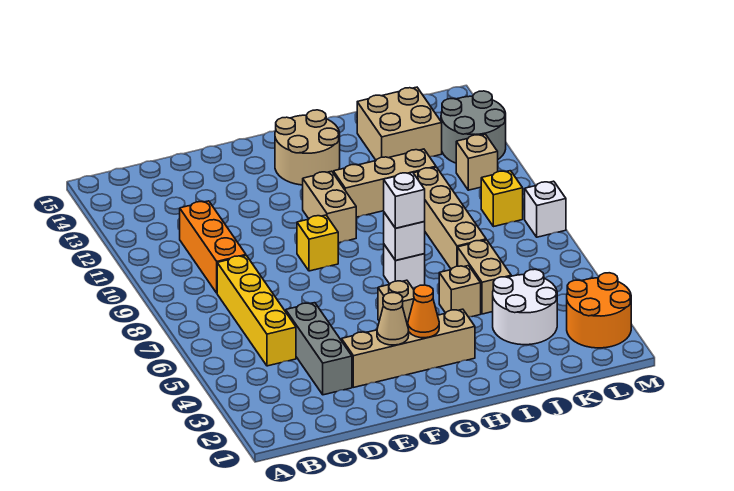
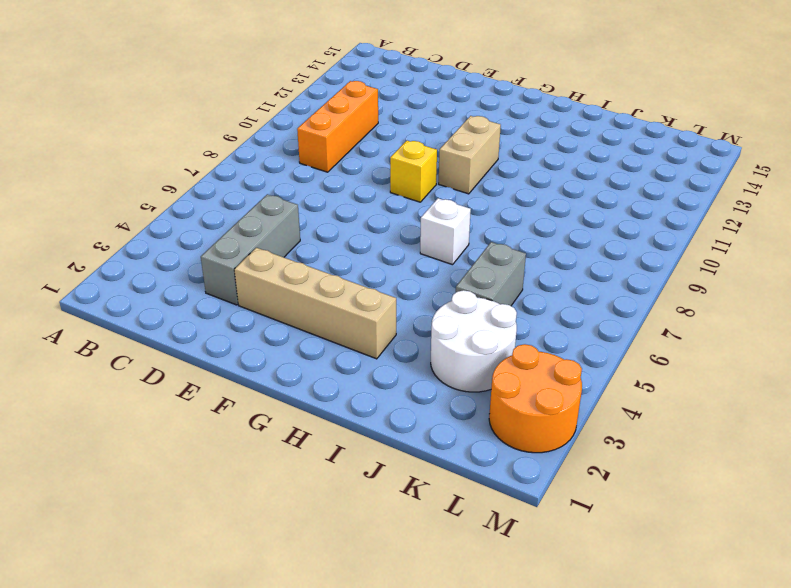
grey brick J5:J6 level 1 -> tan brick J5:J6 level 1
none -> yellow brick C5:C8 level 1
none -> tan brick G5 level 1
none -> tan round brick G13:H14 level 1

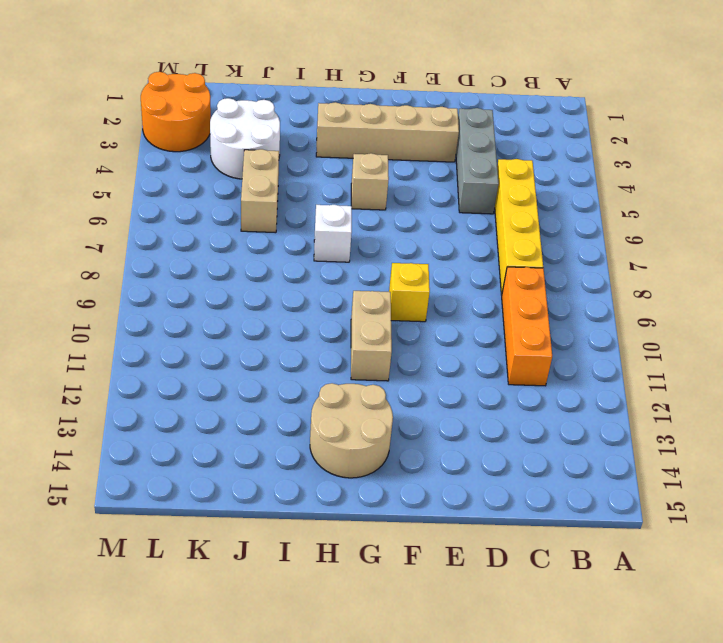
none -> tan brick H11:J11 level 1
none -> tan brick I5 level 1
none -> tan brick J7:J10 level 1

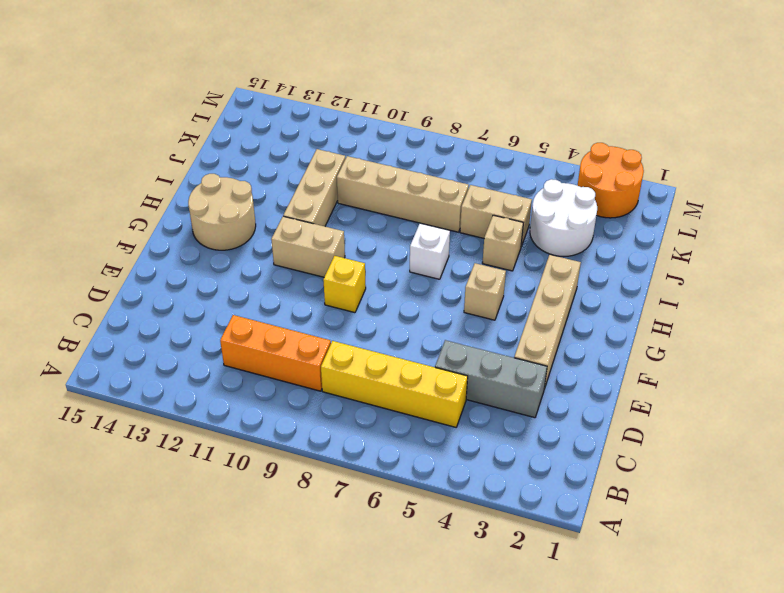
none -> tan brick J13:K14 level 1
none -> yellow brick L9 level 1
none -> tan brick L11 level 1

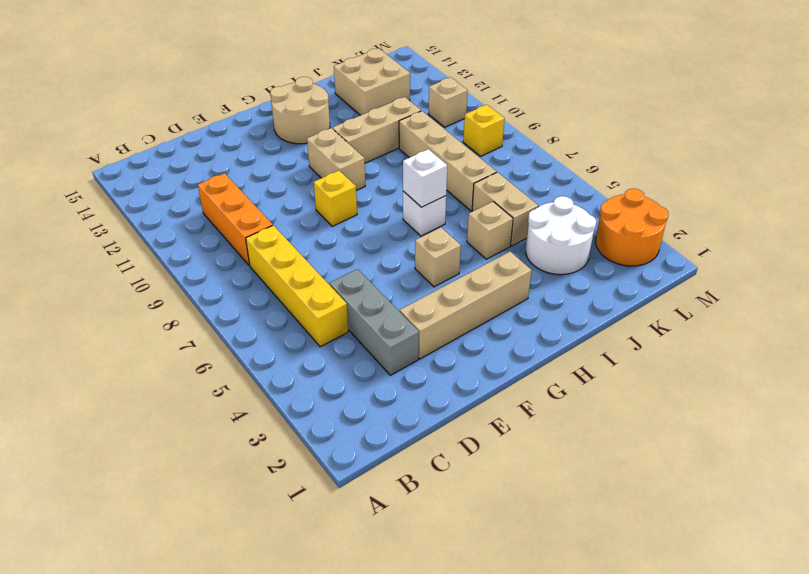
none -> grey round brick L12:M13 level 1
none -> white brick M8 level 1
none -> tan cone F3 level 2

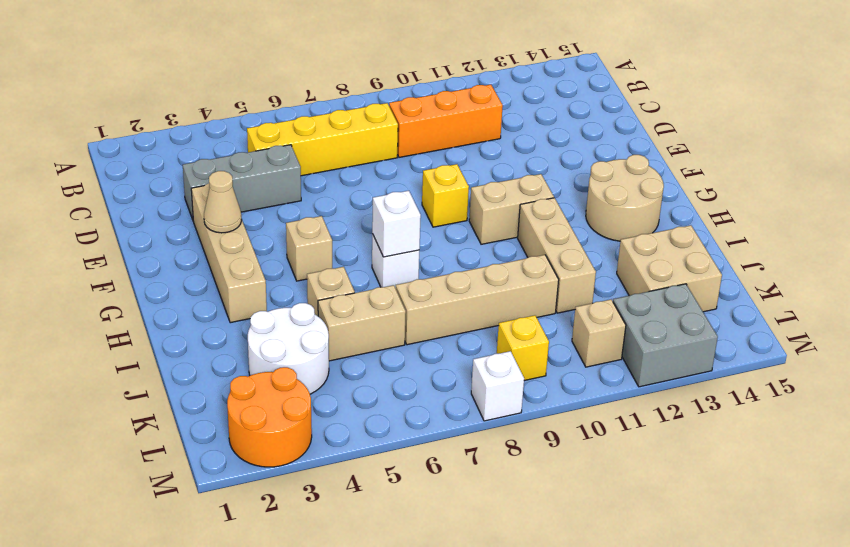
grey brick L12:M13 level 1 -> grey round brick L12:M13 level 1
none -> orange cone G3 level 2
none -> white brick H7 level 3

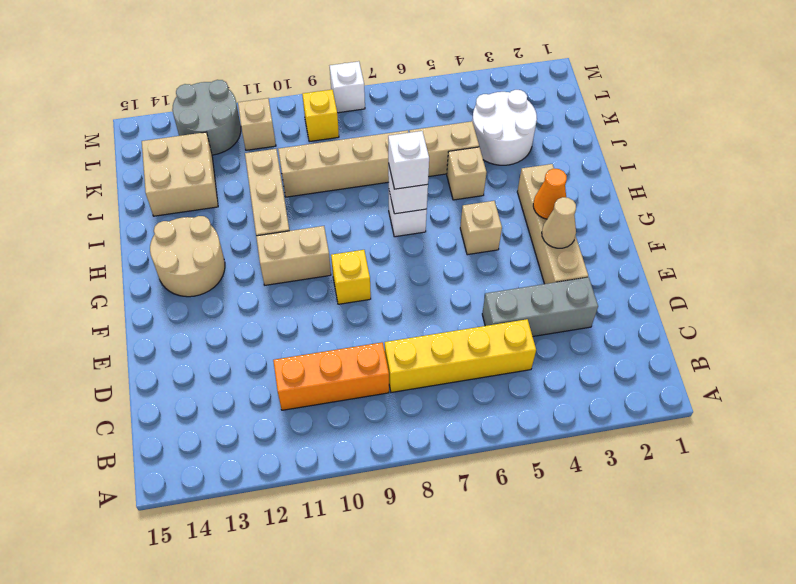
none -> orange round brick L2:M3 level 1

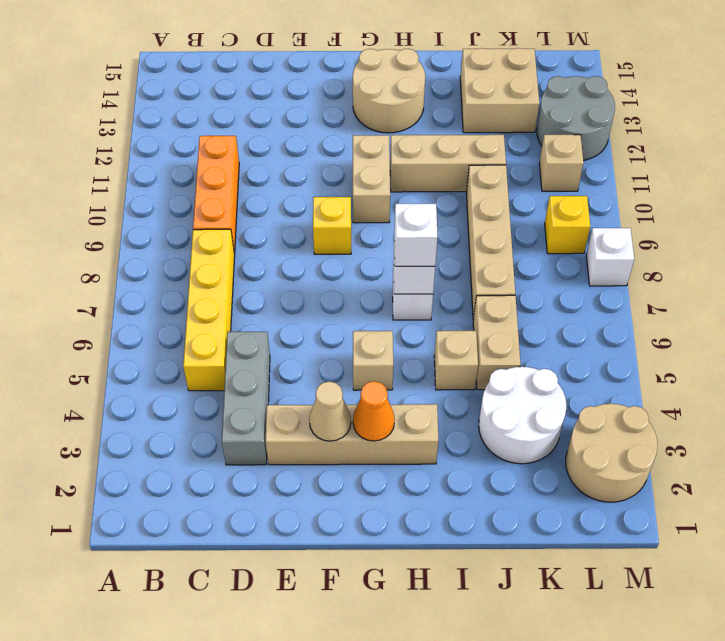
tan round brick L2:M3 level 1 -> orange round brick L2:M3 level 1

